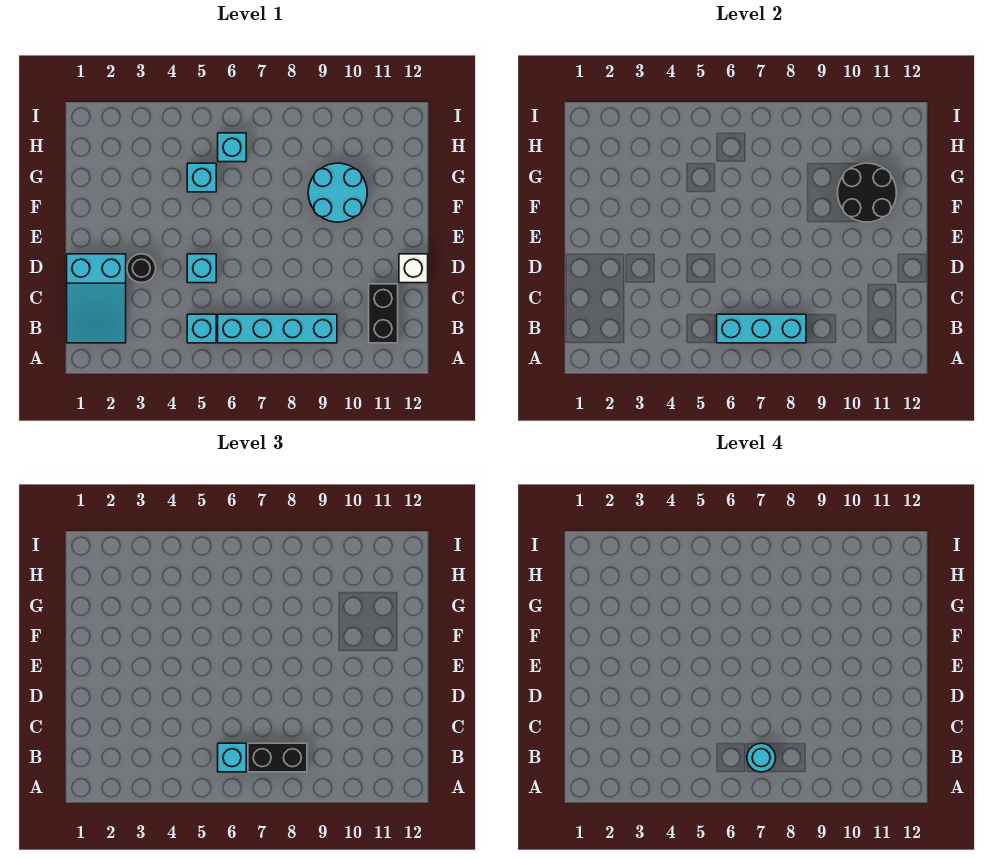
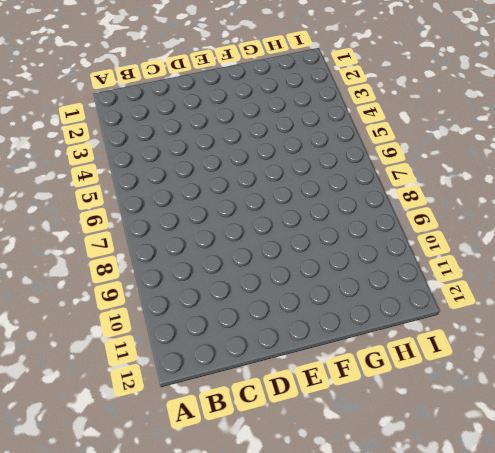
none -> cyan slope B1:D2 level 1 top D
none -> cyan brick B5 level 1
none -> cyan brick B6:B9 level 1

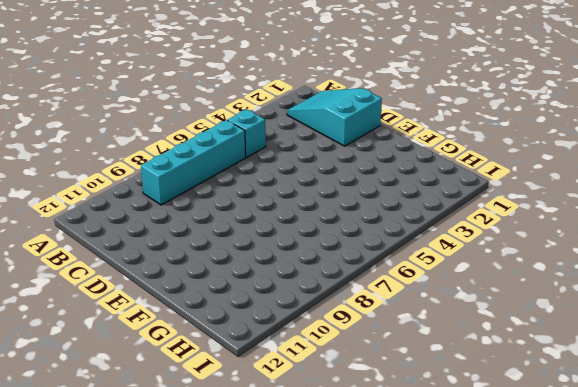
none -> black brick B11:C11 level 1
none -> black round brick D3 level 1
none -> cyan brick D5 level 1

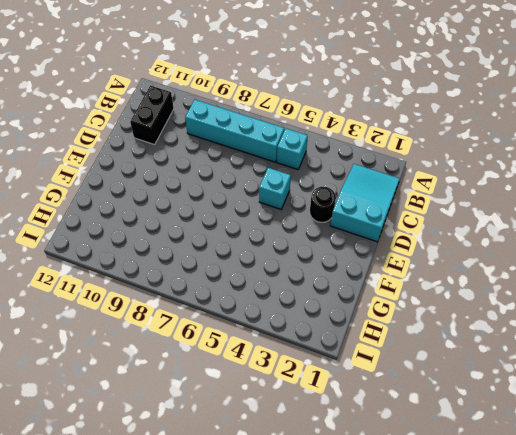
none -> white brick D12 level 1
none -> cyan round brick F9:G10 level 1
none -> cyan brick G5 level 1

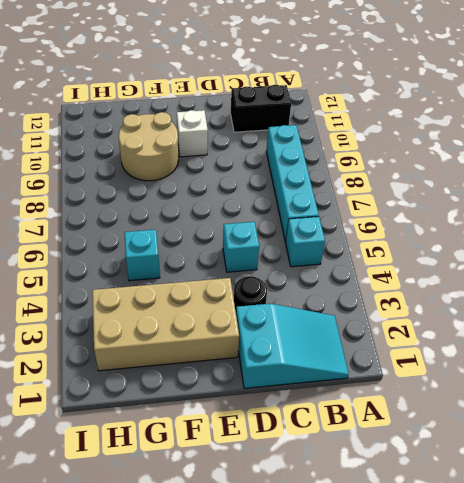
tan brick E2:H3 level 1 -> none
white brick E10 level 1 -> white brick D12 level 1
tan round brick F9:G10 level 1 -> cyan round brick F9:G10 level 1
none -> cyan brick H6 level 1
none -> cyan brick B6:B8 level 2
none -> black round brick F10:G11 level 2

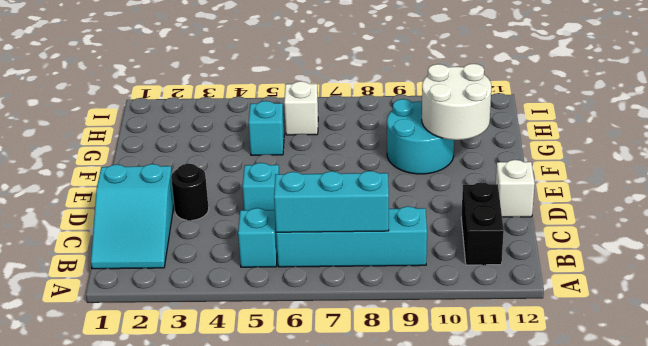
white round brick F10:G11 level 2 -> black round brick F10:G11 level 2
white brick H6 level 1 -> cyan brick H6 level 1
none -> cyan brick B6 level 3
none -> black brick B7:B8 level 3
none -> cyan round brick B7 level 4

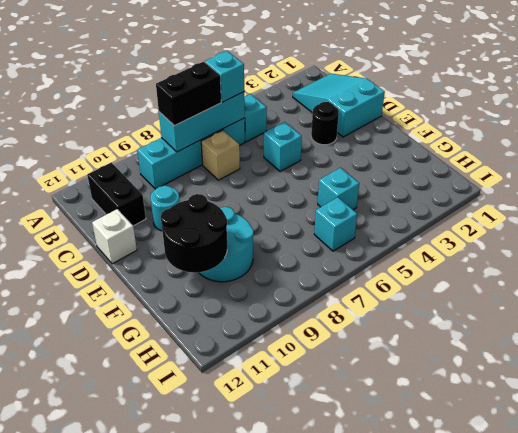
tan brick C7 level 1 -> none
cyan round brick D10 level 1 -> cyan round brick B7 level 4

